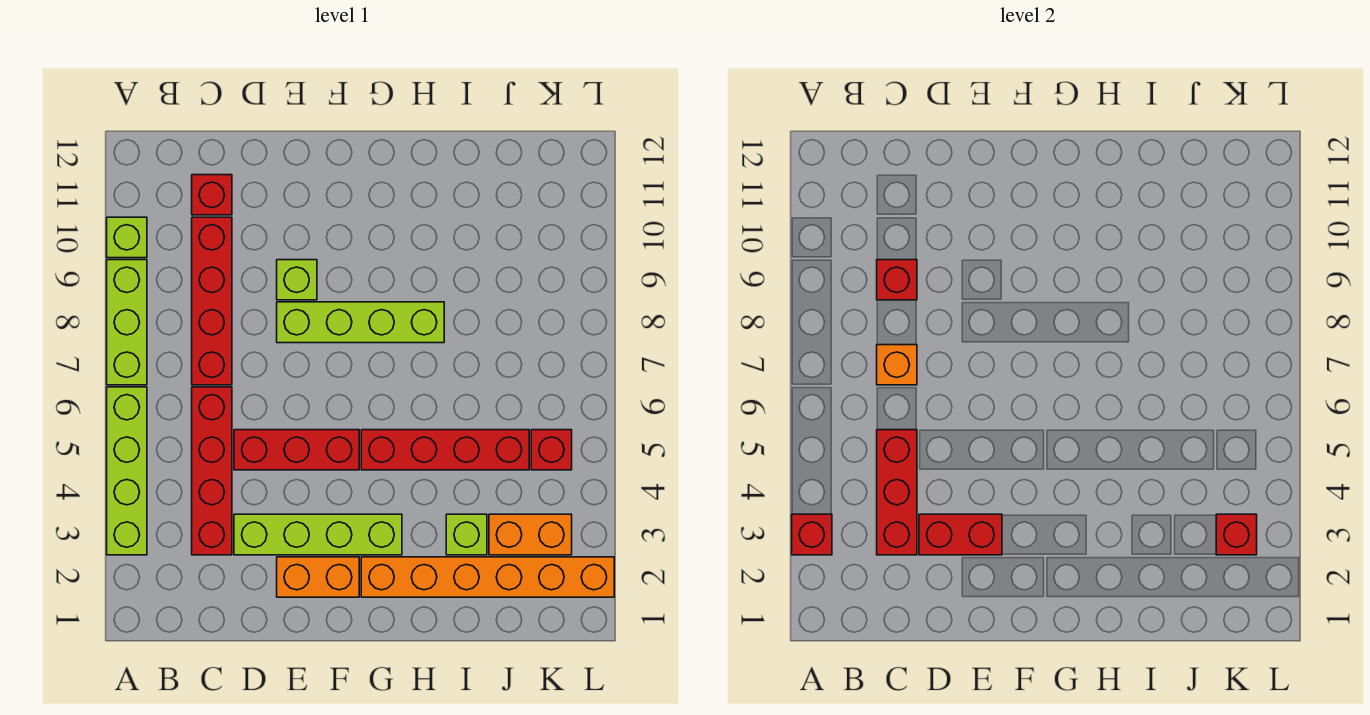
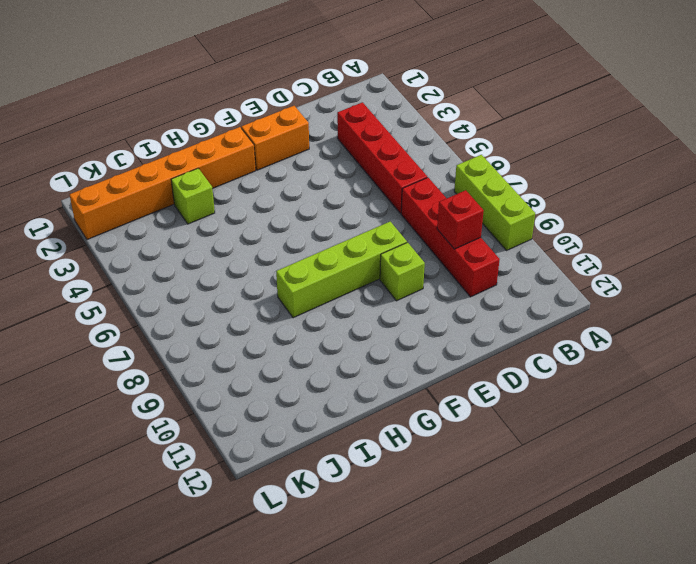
none -> lime brick A3:A6 level 1
none -> lime brick A10 level 1
none -> red brick C11 level 1

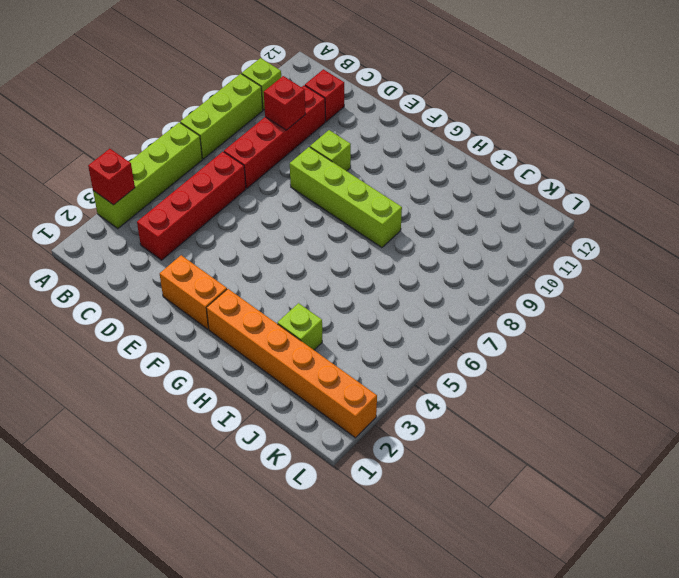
none -> lime brick D3:G3 level 1
none -> red brick D5:F5 level 1
none -> red brick G5:J5 level 1

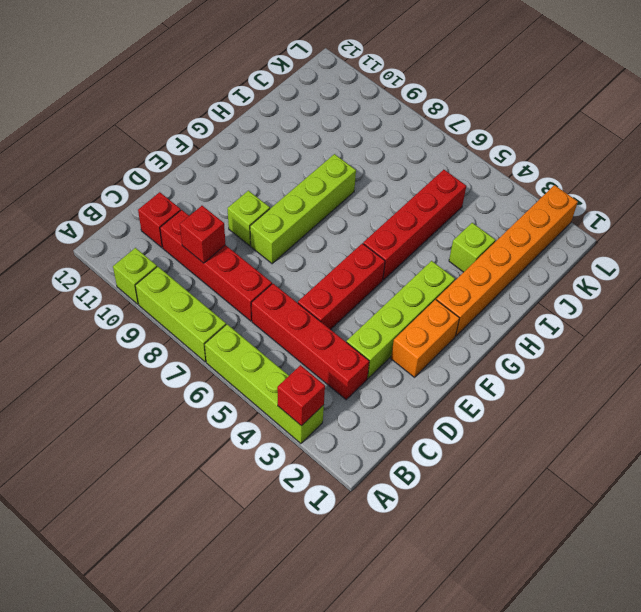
none -> orange brick J3:K3 level 1
none -> red brick K5 level 1
none -> red brick C3:C5 level 2

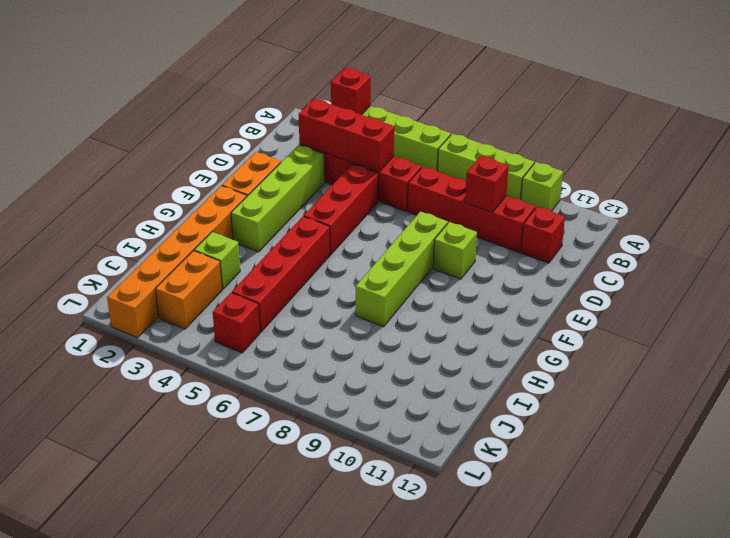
none -> orange brick C7 level 2
none -> red brick D3:E3 level 2
none -> red brick K3 level 2

